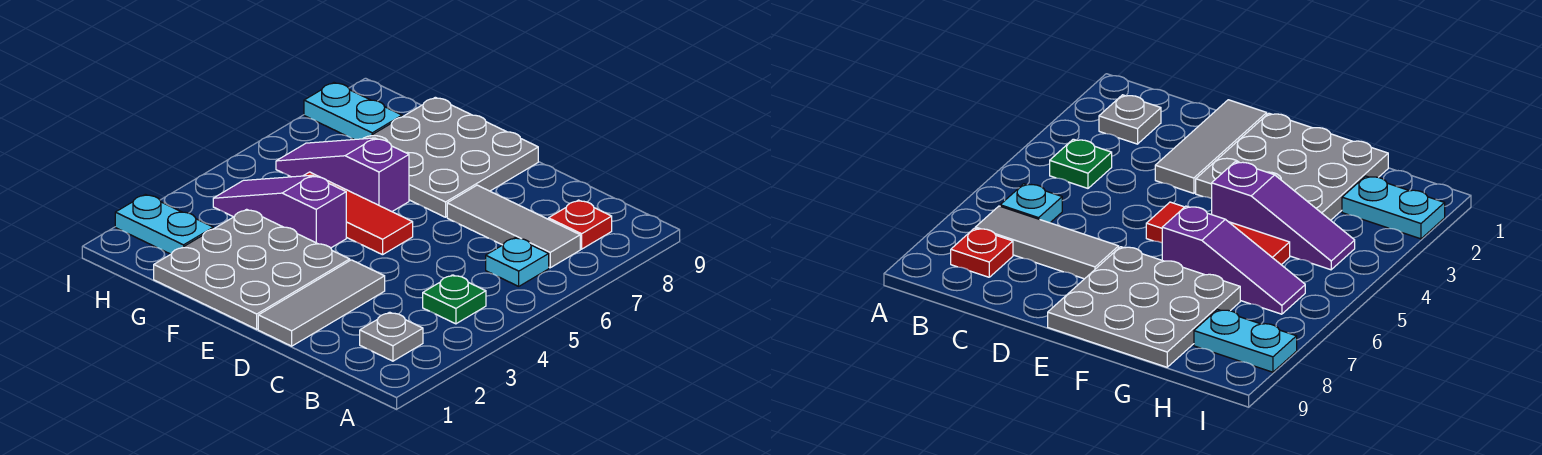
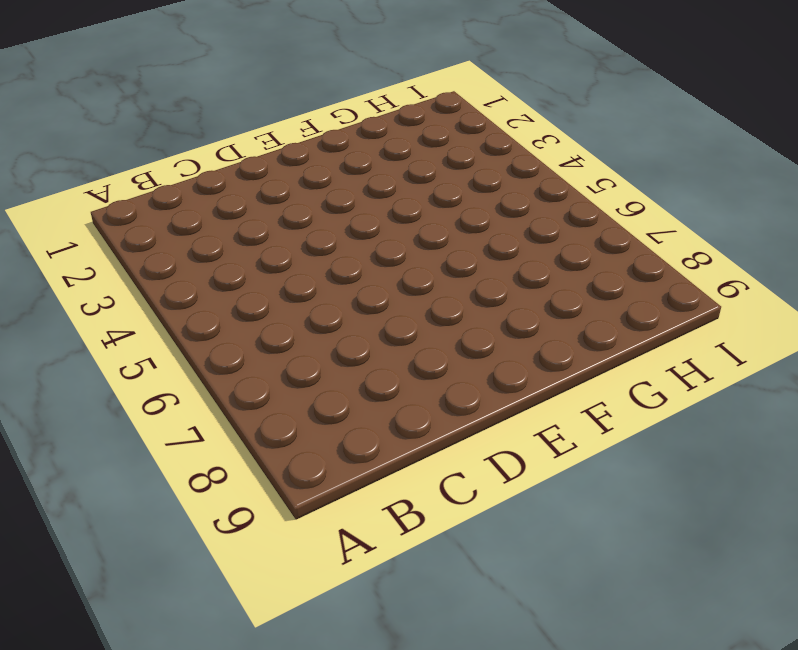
none -> grey plate B2 level 1
none -> green plate B4 level 1
none -> cyan plate B6 level 1

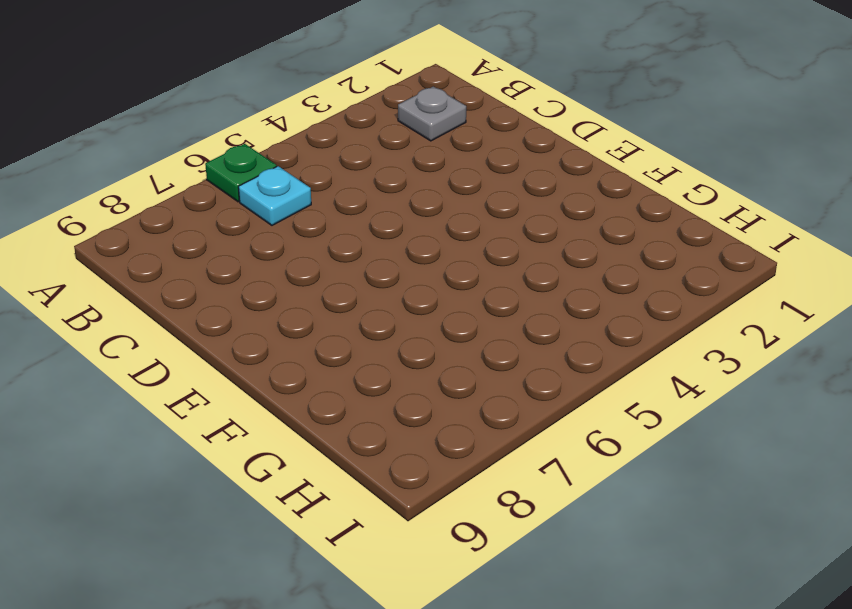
green plate A6 level 1 -> green plate B4 level 1
none -> grey tile B7:D7 level 1
none -> red plate B8 level 1
none -> grey tile D1:D3 level 1

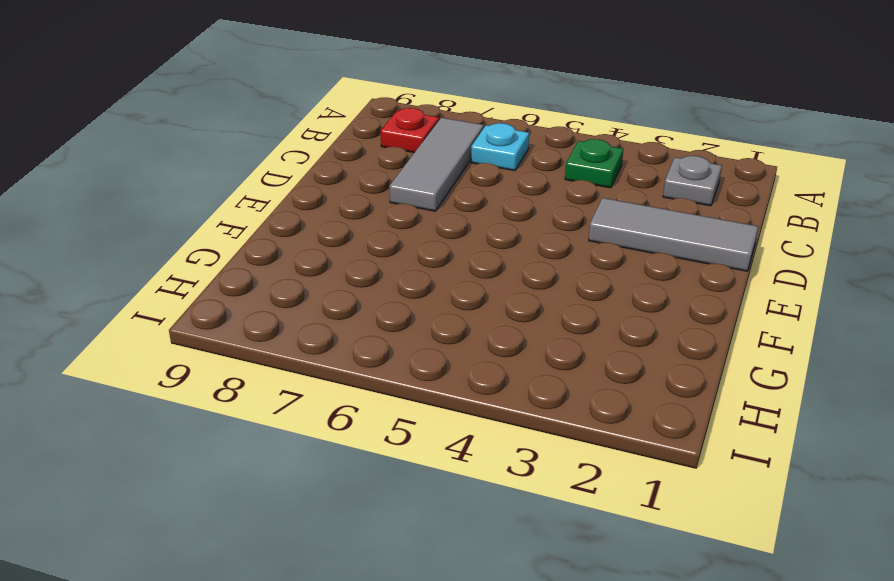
none -> grey plate E1:G3 level 1
none -> red tile E5:G5 level 1
none -> grey plate E7:G9 level 1

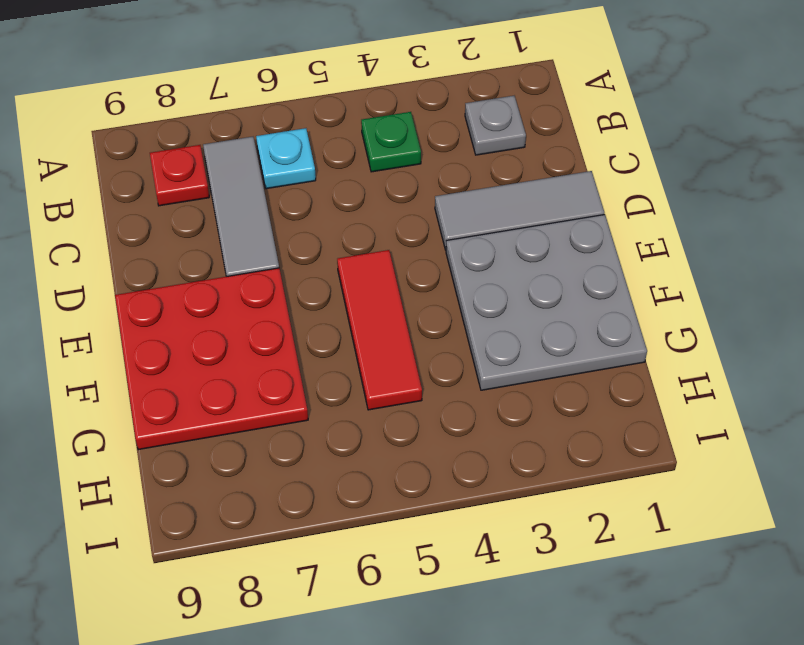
red plate E7:G9 level 1 -> grey plate E7:G9 level 1
none -> purple slope F4:H4 level 1 top F
none -> purple slope F6:H6 level 1 top F
none -> cyan plate H2:I2 level 1

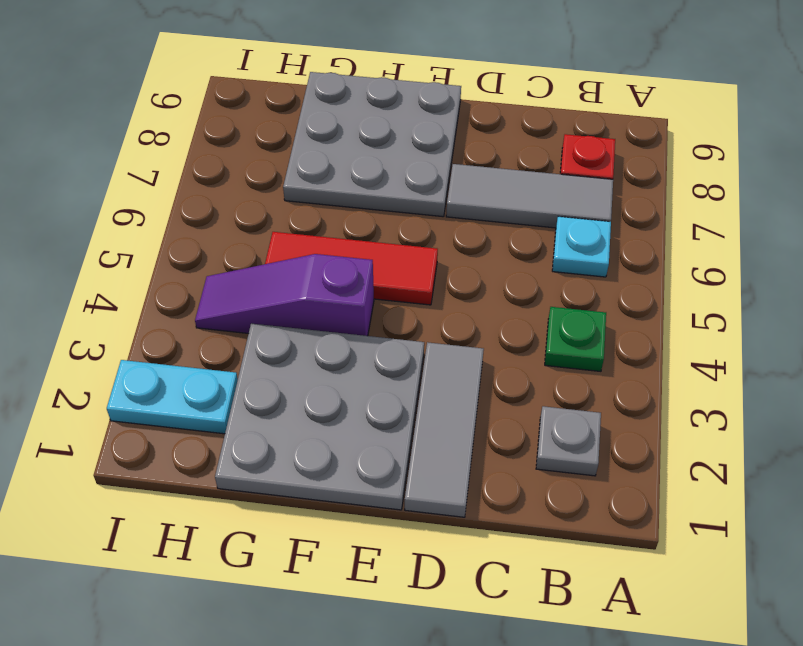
none -> purple slope F6:H6 level 1 top F
none -> cyan plate H8:I8 level 1

